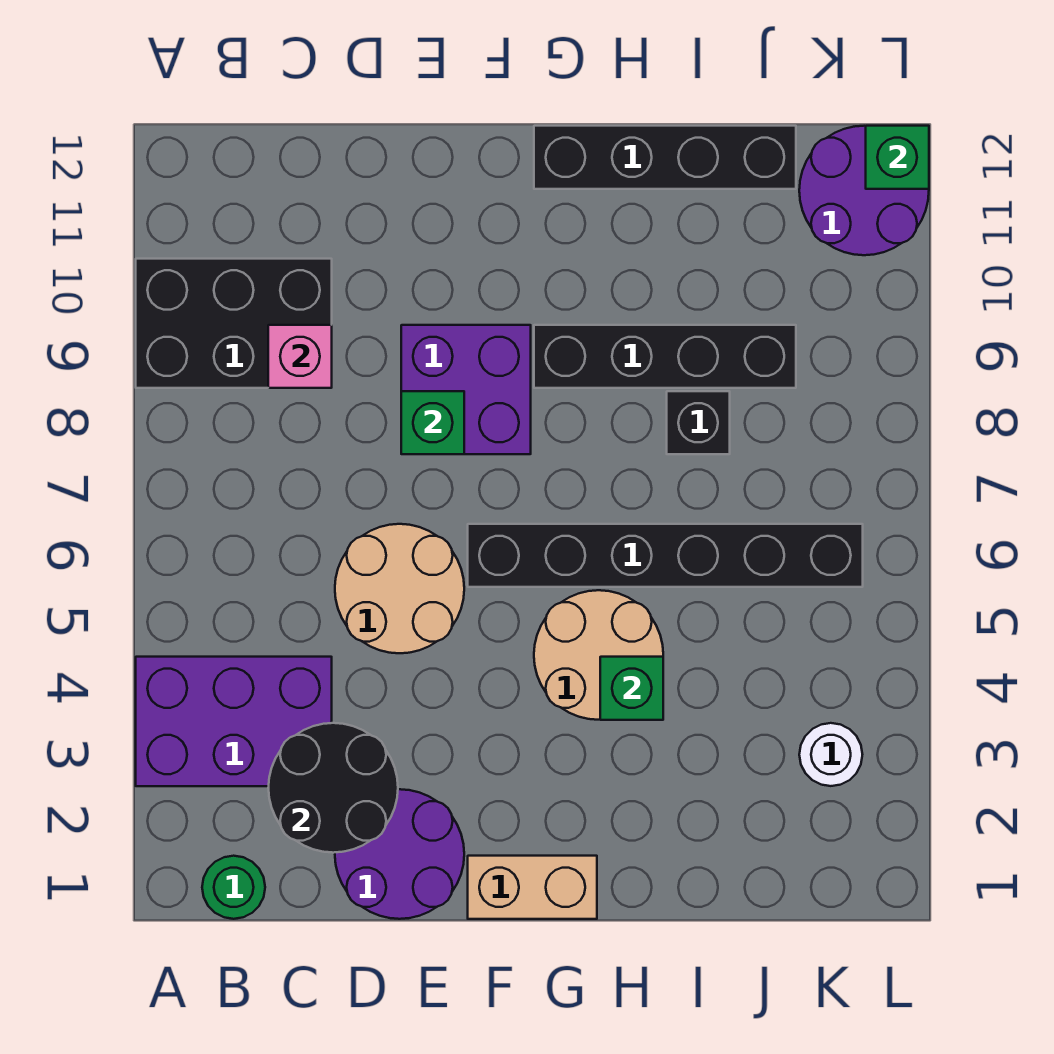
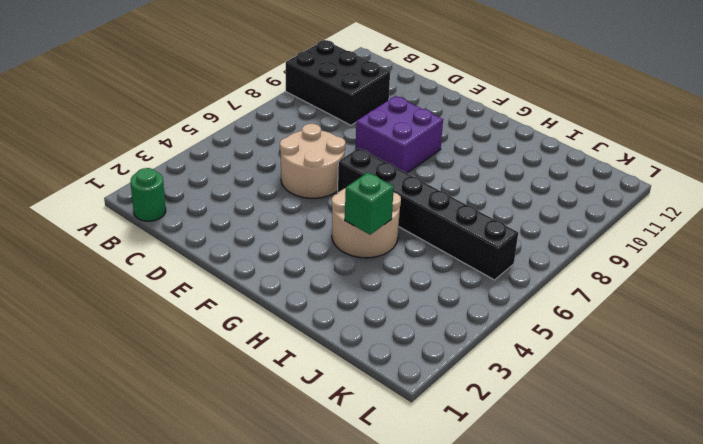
none -> purple brick A3:C4 level 1
none -> purple round brick D1:E2 level 1
none -> tan brick F1:G1 level 1

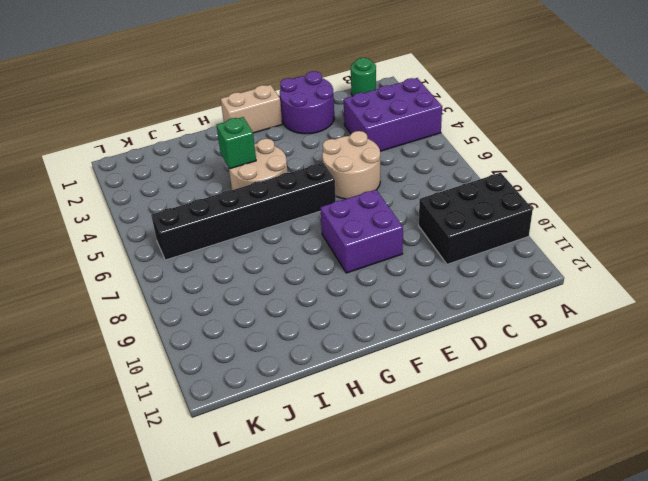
none -> black brick G9:J9 level 1
none -> black brick G12:J12 level 1
none -> black brick I8 level 1

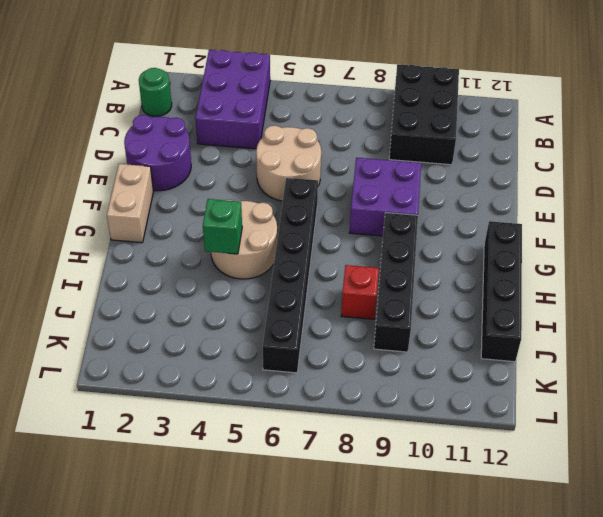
red brick I8 level 1 -> black brick I8 level 1
none -> white round brick K3 level 1
none -> purple round brick K11:L12 level 1
none -> black round brick C2:D3 level 2

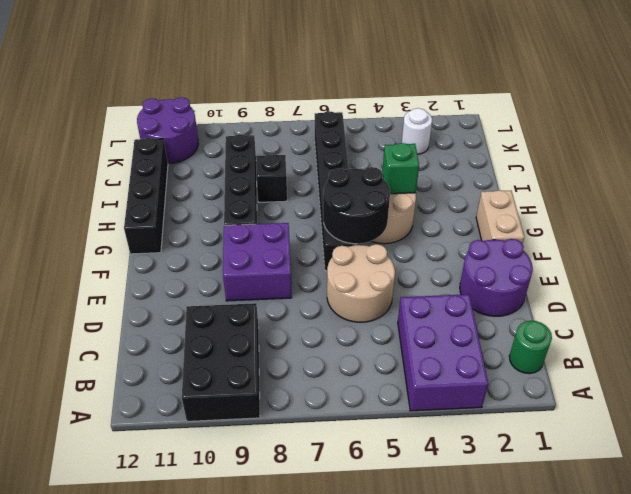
black round brick F5:G6 level 2 -> black round brick C2:D3 level 2
none -> pink brick C9 level 2
none -> green brick E8 level 2
none -> green brick L12 level 2

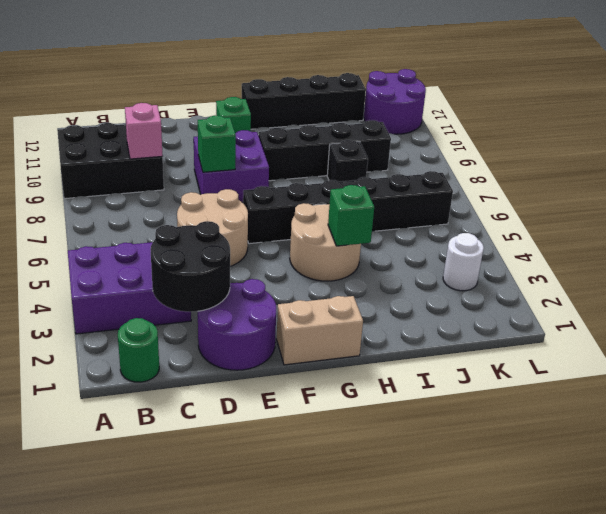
green brick F11 level 1 -> green brick L12 level 2

